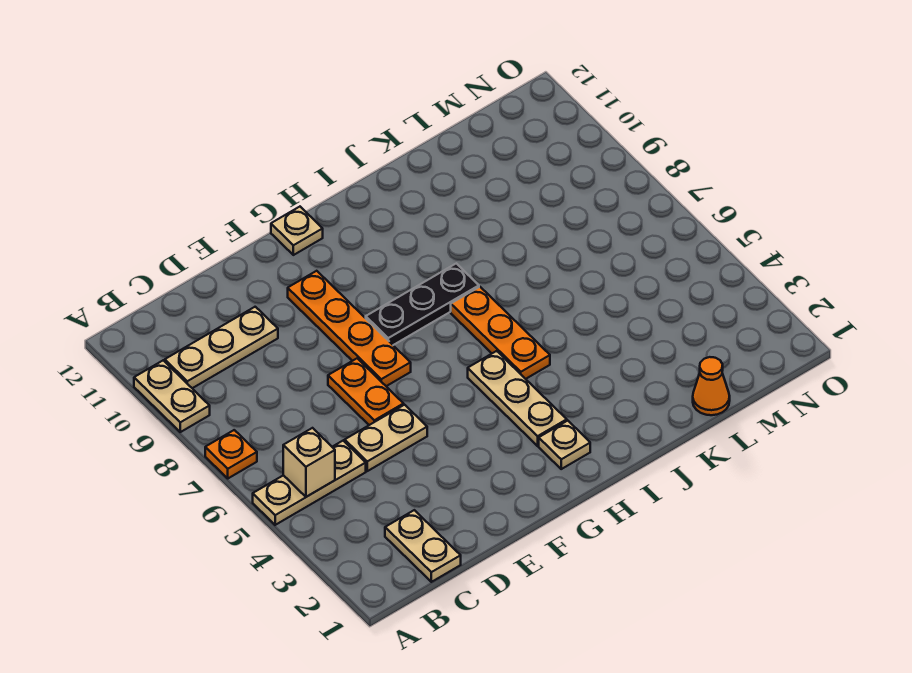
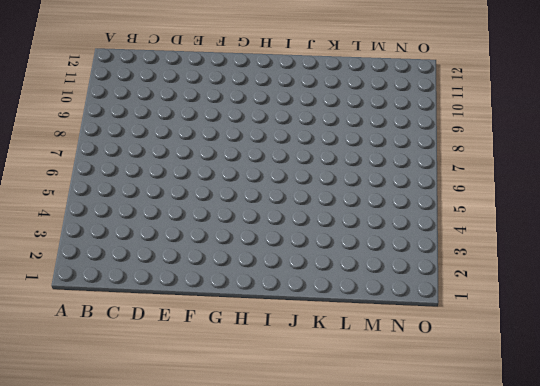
none -> tan plate A5:C5 level 1
none -> orange plate A7 level 1
none -> tan plate A9:A10 level 1

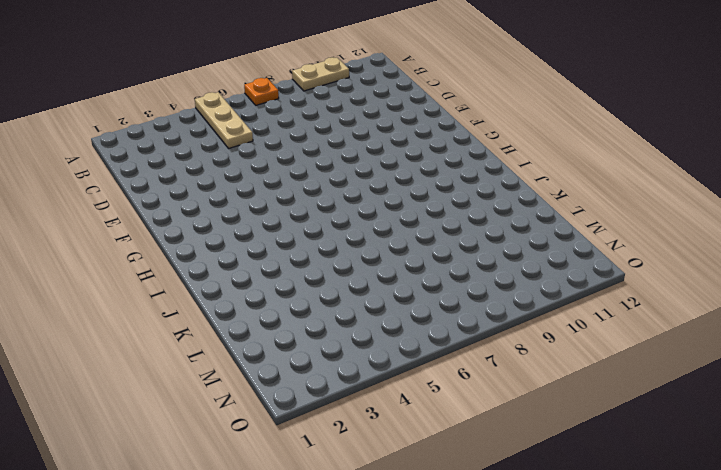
none -> tan plate B10:D10 level 1
none -> tan plate C1:C2 level 1
none -> tan plate D5:E5 level 1

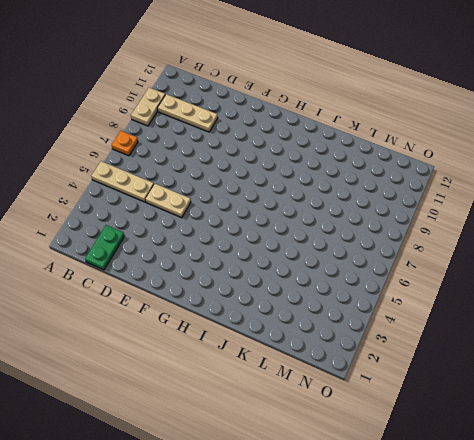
green plate C1:C2 level 1 -> tan plate C1:C2 level 1
none -> orange plate E6:E7 level 1
none -> orange plate F7:F10 level 1
none -> black plate G8:I8 level 1

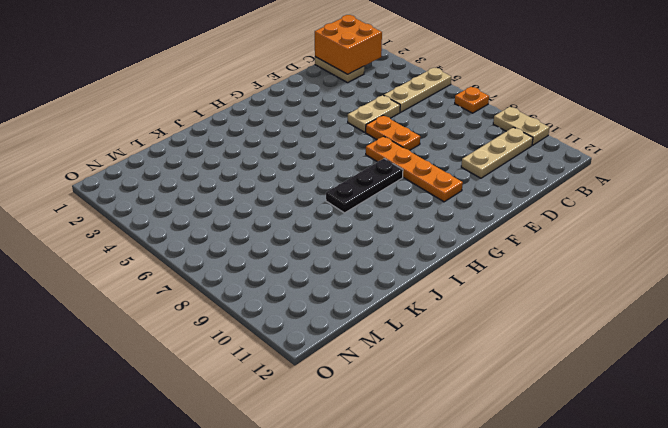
orange brick B1:C2 level 2 -> none
none -> tan plate G12 level 1
none -> tan plate H2 level 1
none -> tan plate H3:H5 level 1

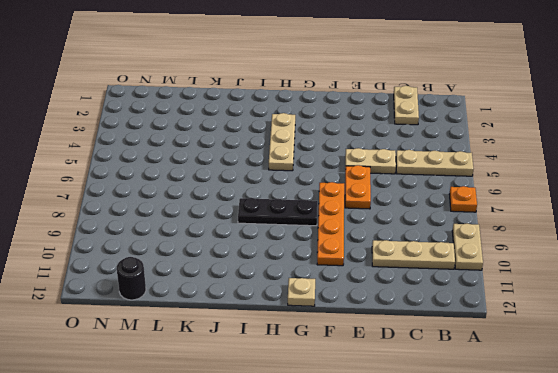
black round brick M12 level 1 -> none
none -> tan plate H2 level 1
none -> orange plate I5:I7 level 1
none -> orange cone L1 level 1

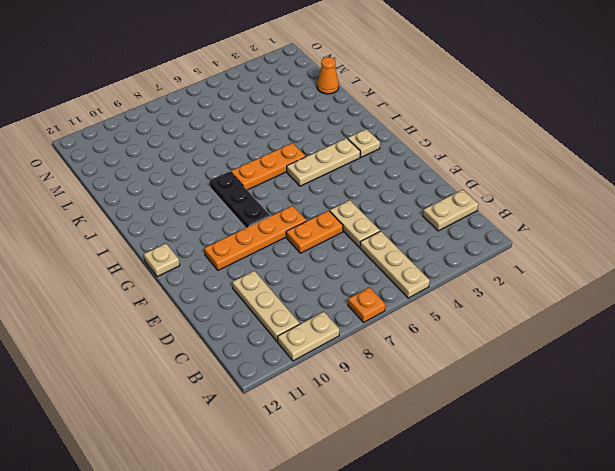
none -> tan brick B5 level 2

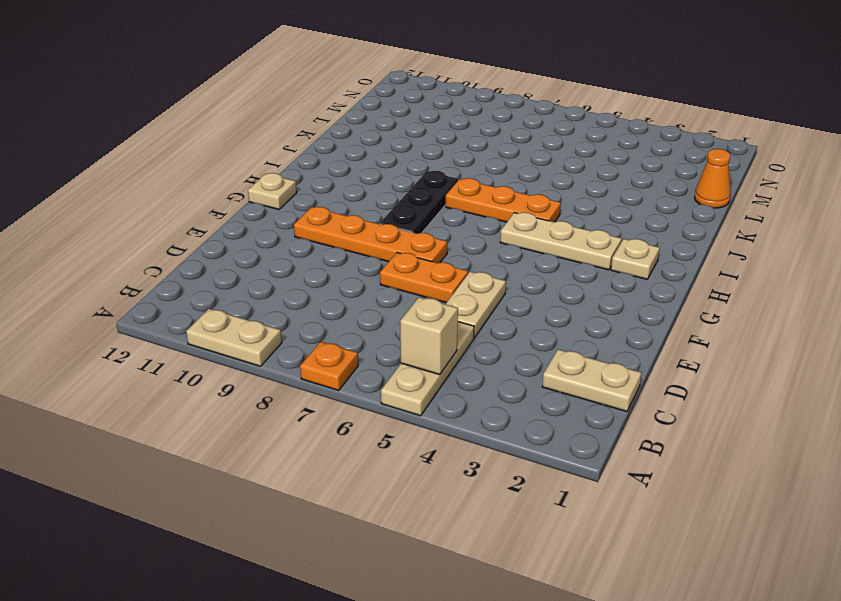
none -> tan plate B10:D10 level 1

